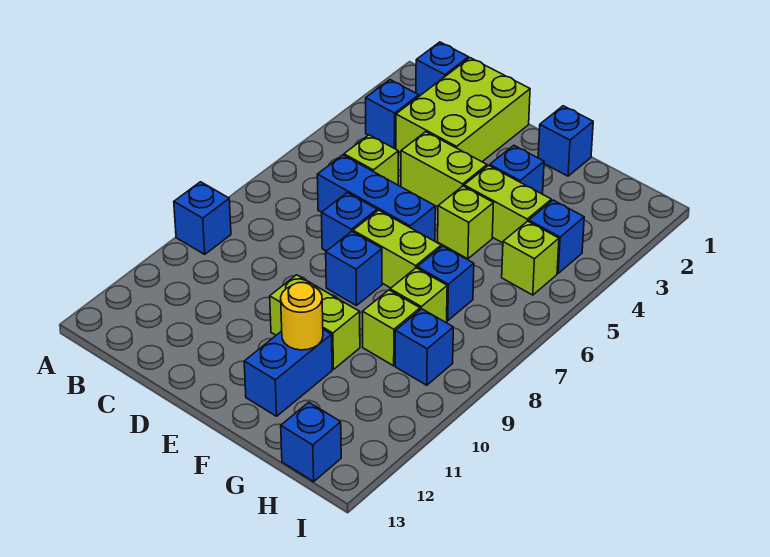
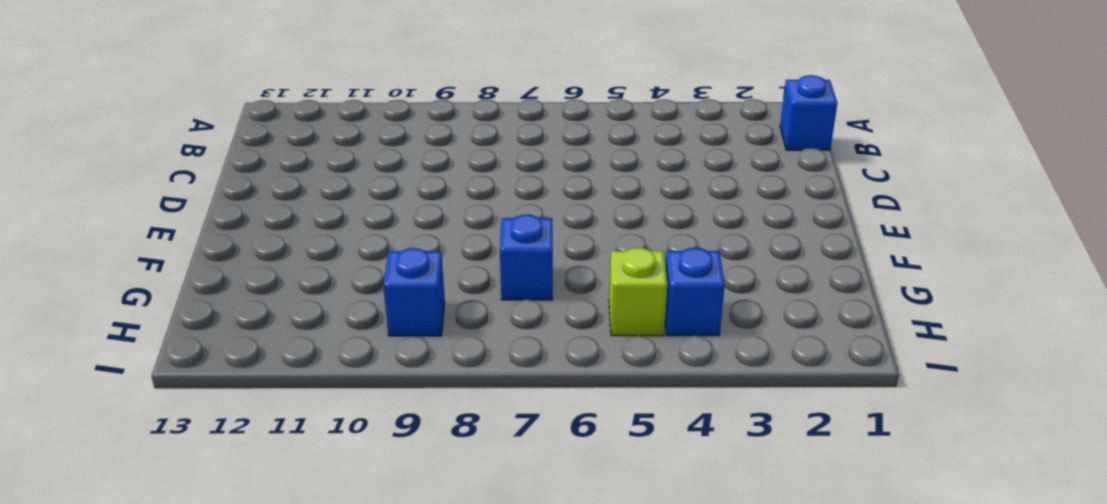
none -> blue brick A9 level 1
none -> blue brick B3 level 1
none -> lime brick C1:D3 level 1

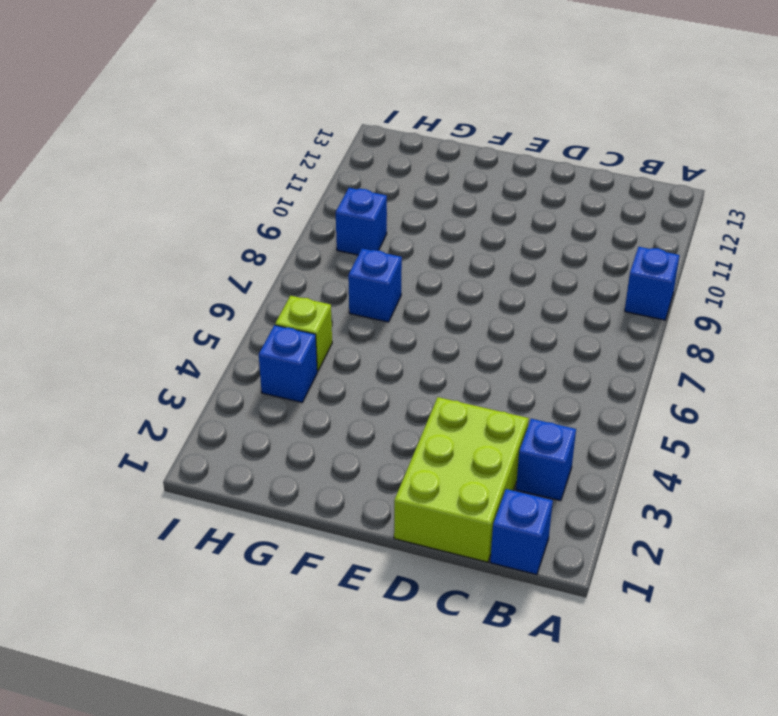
none -> lime brick C5 level 1
none -> blue brick C6:E6 level 1
none -> lime brick D4:E4 level 1

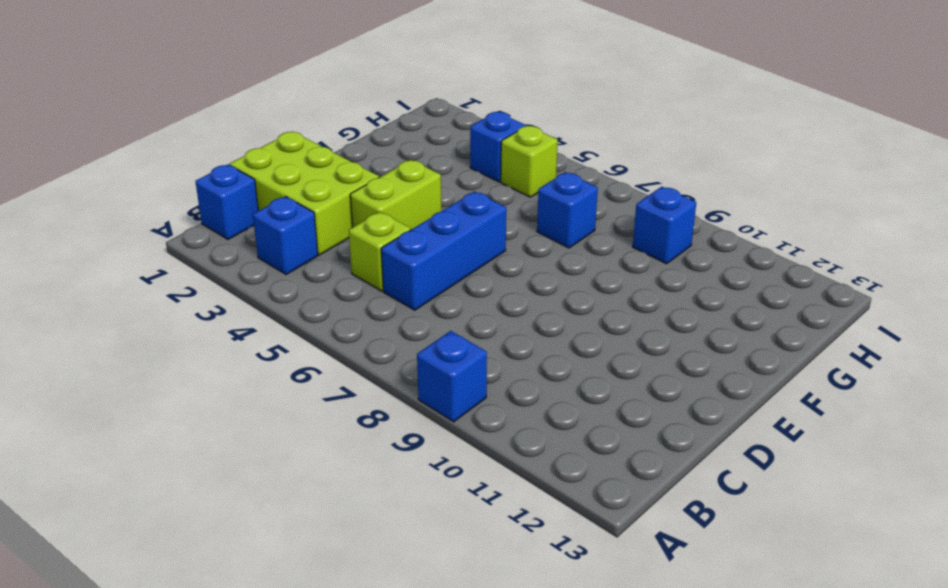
none -> blue brick D7 level 1
none -> lime brick E7:F7 level 1
none -> blue brick E8 level 1

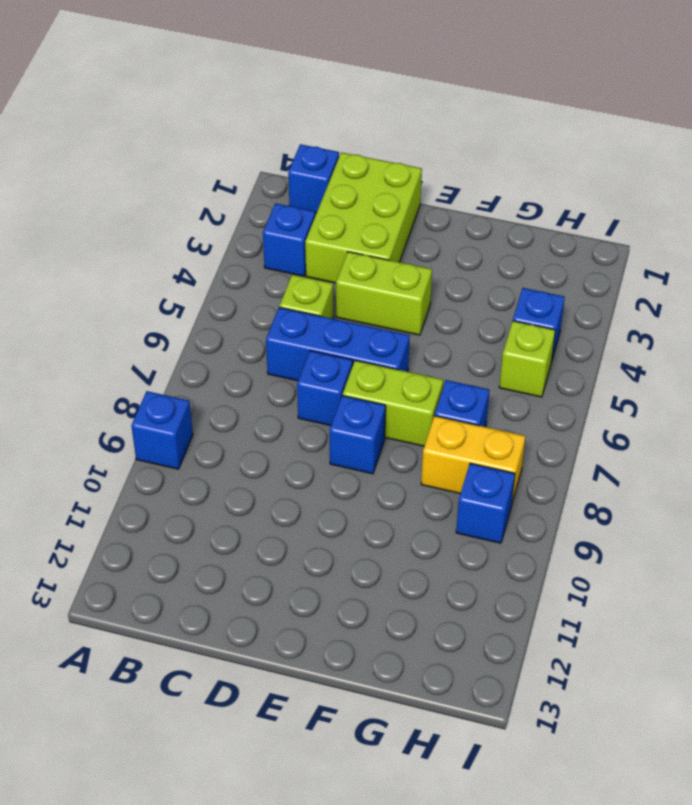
yellow brick G8:H8 level 1 -> lime brick G8 level 1
none -> lime brick E10:F10 level 1
none -> blue brick F1 level 1
none -> blue brick F3 level 1

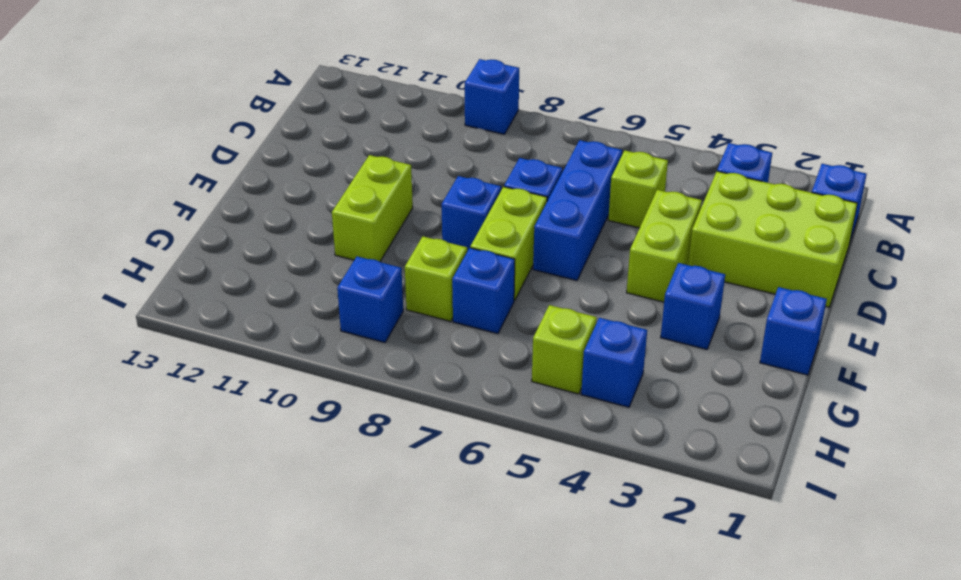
none -> lime brick F4:G4 level 1
none -> lime brick F5 level 1
none -> blue brick F11:F12 level 1

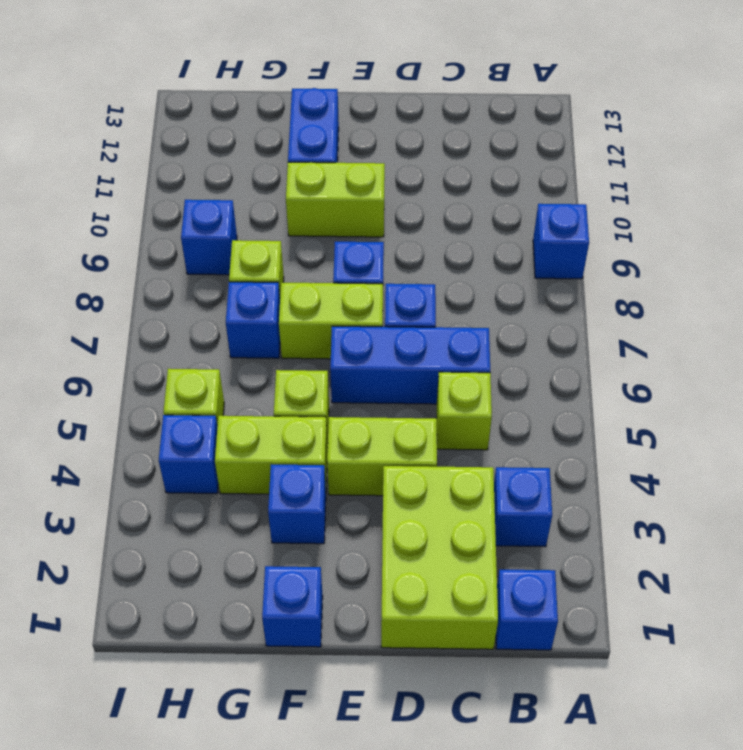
none -> lime brick G9 level 1
none -> blue brick H13 level 1
none -> yellow round brick F11 level 2

